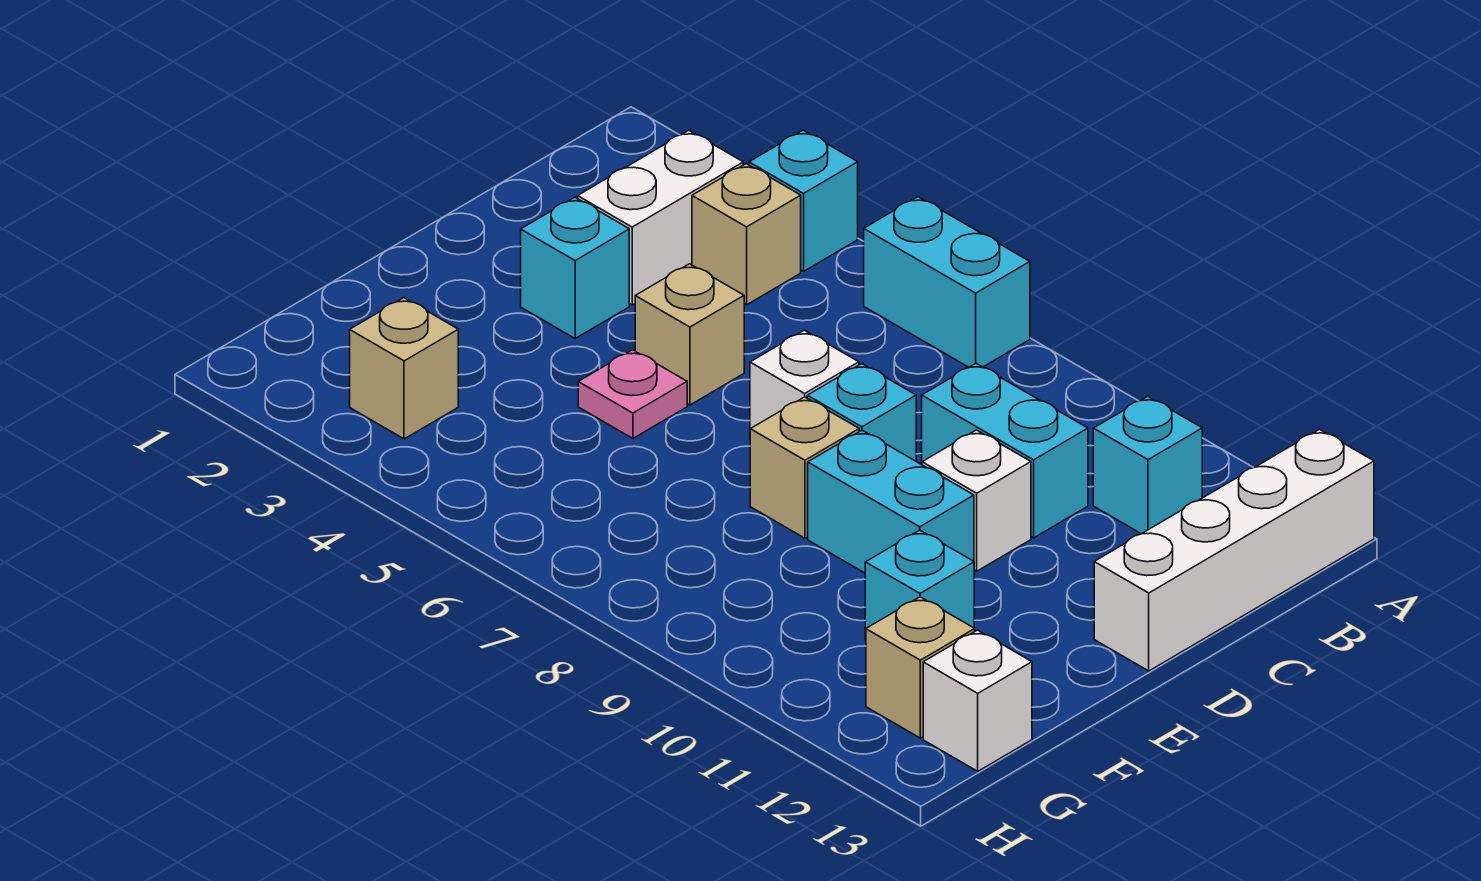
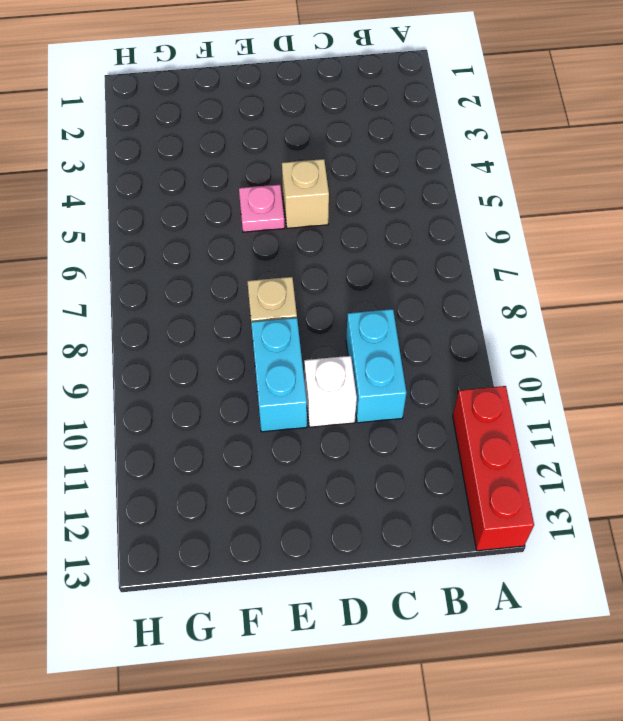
red brick A11:A13 level 1 -> white brick A13:D13 level 1
none -> cyan brick A4 level 1
none -> cyan brick A6:A7 level 1
none -> white brick B3:C3 level 1

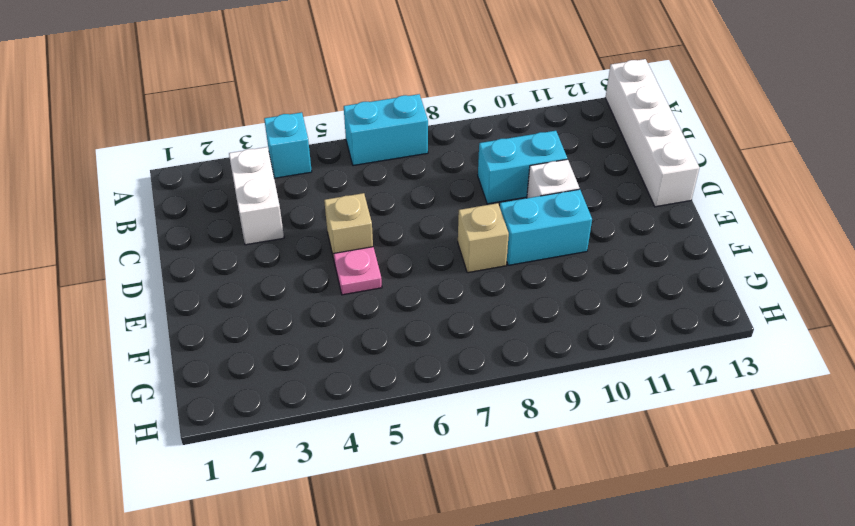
none -> tan brick B4 level 1
none -> cyan brick B11 level 1
none -> cyan brick D3 level 1

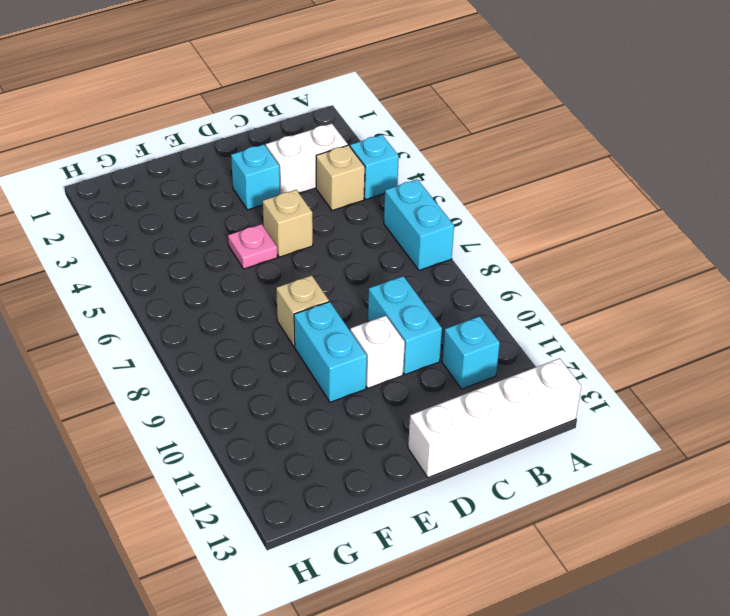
none -> white brick D7 level 1
none -> cyan brick D8 level 1
none -> cyan brick F11 level 1

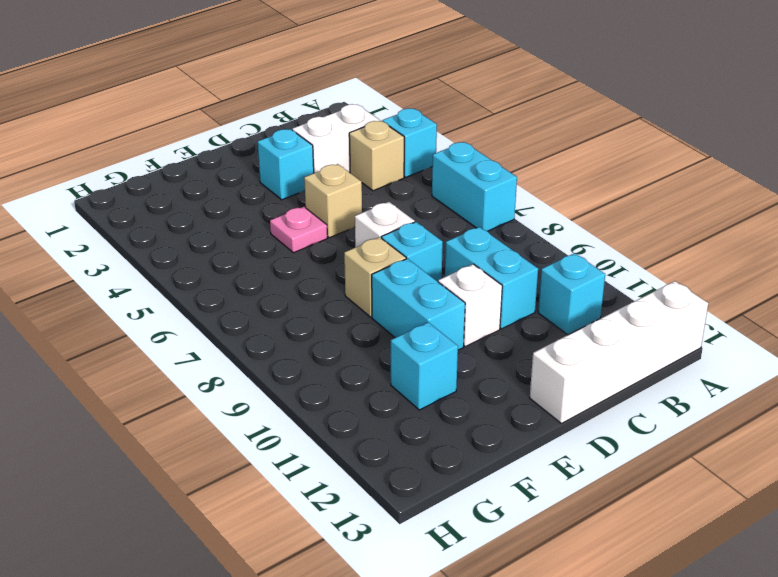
none -> tan brick G3 level 1
none -> tan brick G12 level 1
none -> white brick G13 level 1

